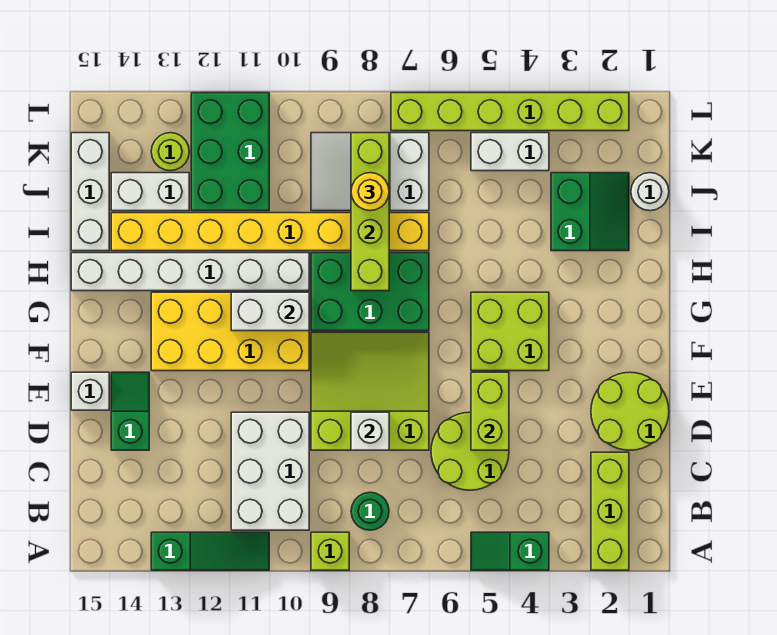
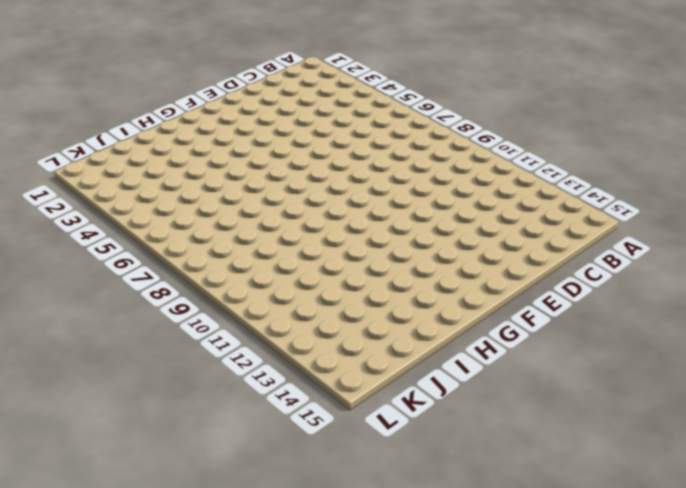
none -> lime brick A2:C2 level 1
none -> green slope A4:A5 level 1 top 4
none -> lime brick A9 level 1
none -> green slope A11:A13 level 1 top 13

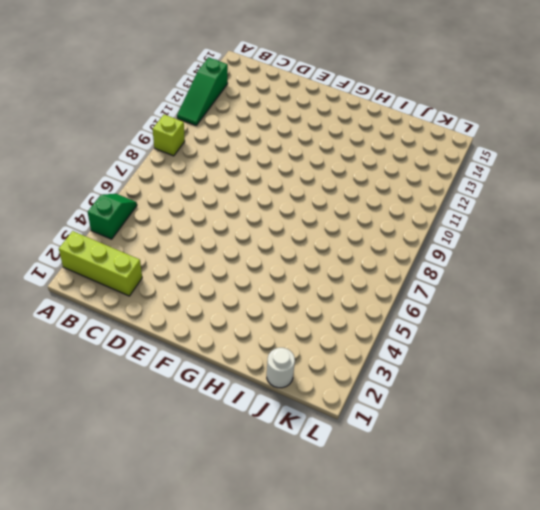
none -> green round brick B8 level 1
none -> white brick B10:D11 level 1
none -> lime round brick C5:D6 level 1
none -> lime round brick D1:E2 level 1

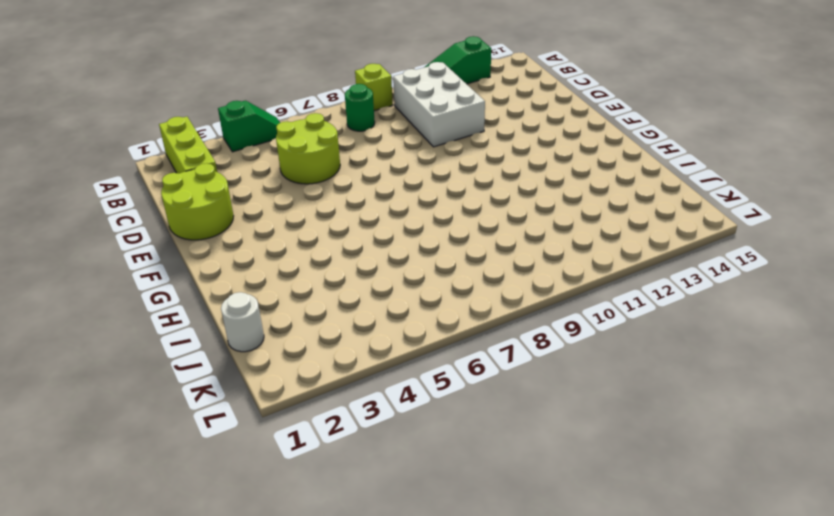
none -> lime slope D7:F9 level 1 top D
none -> green slope D14:E14 level 1 top D
none -> white brick E15 level 1
none -> lime brick F4:G5 level 1

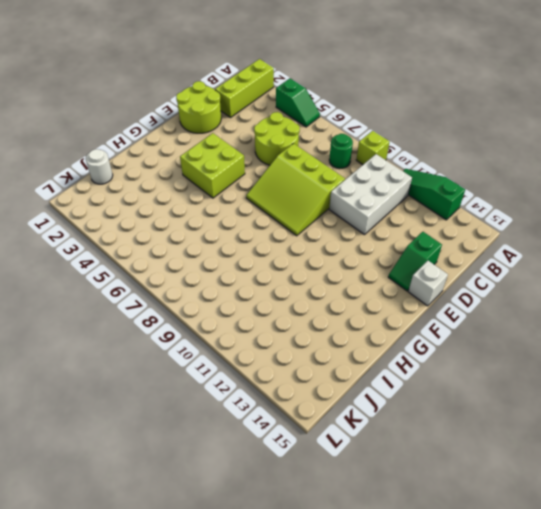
none -> yellow brick F10:G13 level 1
none -> green brick G7:H9 level 1
none -> white brick H10:H15 level 1
none -> green slope I2:J3 level 1 top 3

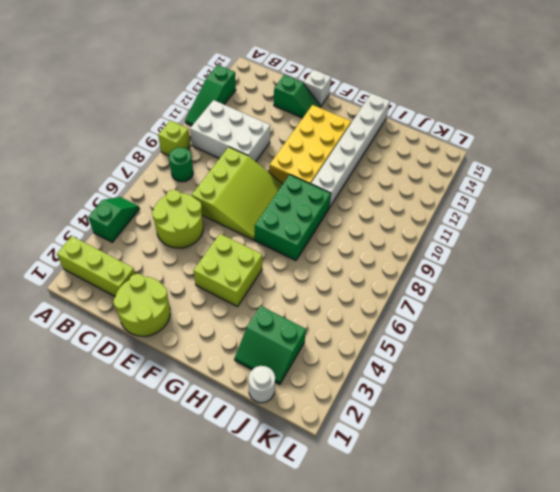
none -> yellow brick I7:I14 level 1
none -> white brick I15:K15 level 1
none -> white slope J7:K9 level 1 top 7
none -> green brick J11:L12 level 1

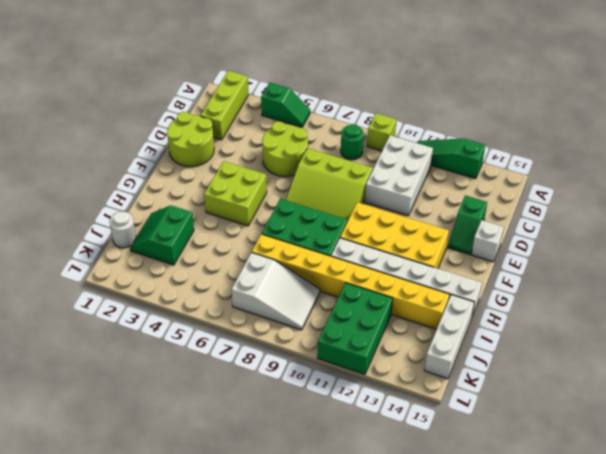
none -> white brick J13:J14 level 1
none -> white brick K4:K5 level 1
none -> lime round brick K13 level 1
none -> lime brick L2:L7 level 1

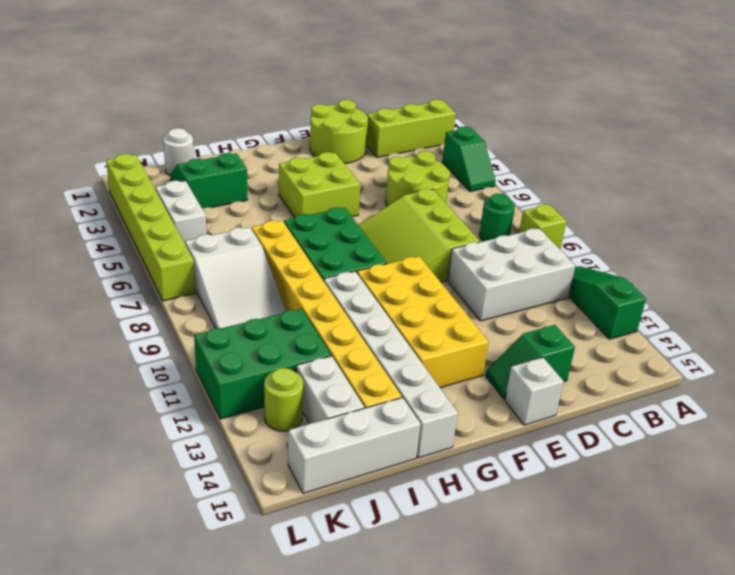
none -> lime brick D5:E5 level 2
none -> white brick D8 level 2
none -> white brick G10:G11 level 2
none -> lime brick H8:K8 level 2

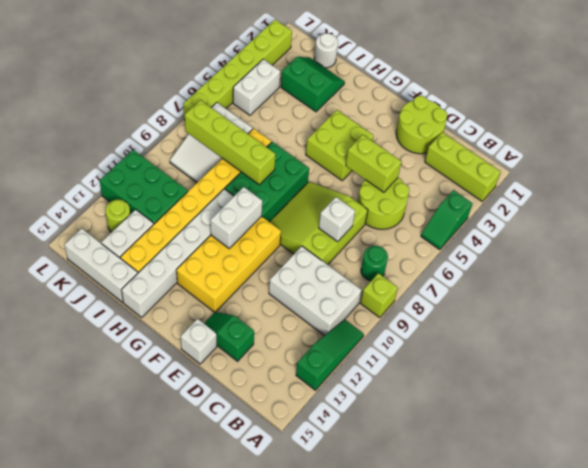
none -> yellow round brick J8 level 3

